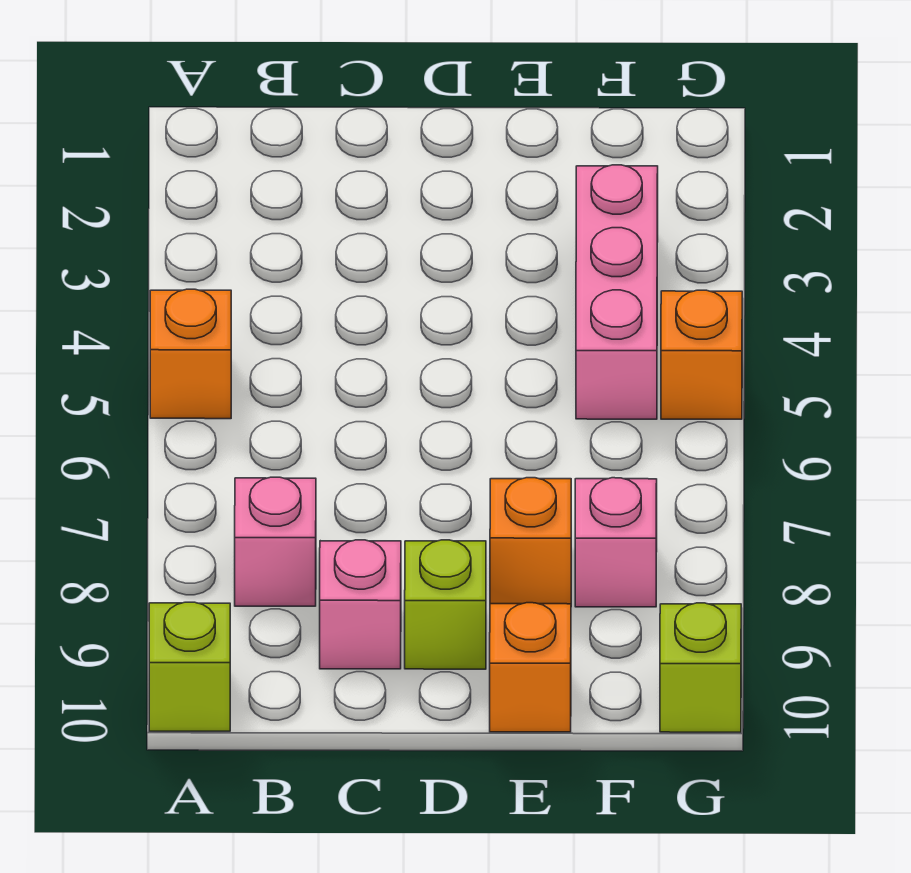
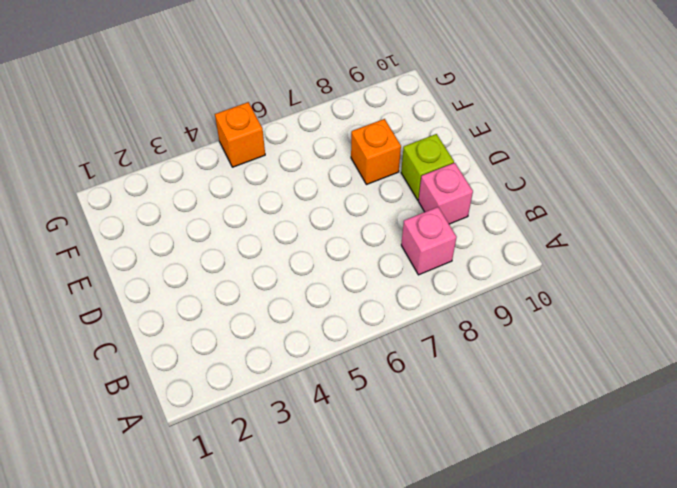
none -> orange brick A5 level 1
none -> lime brick A10 level 1

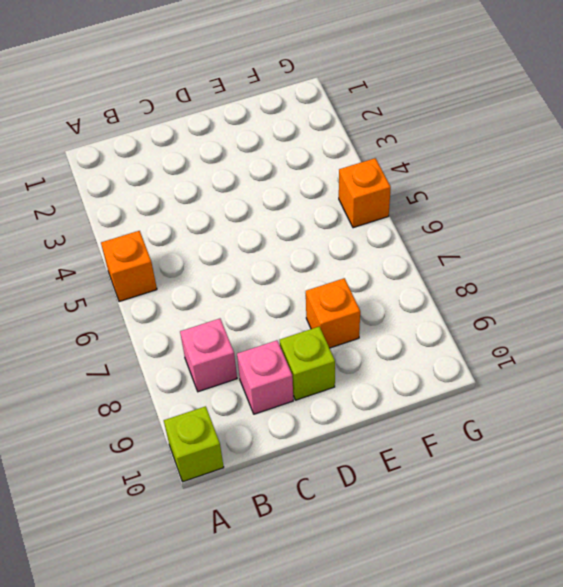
none -> orange brick E10 level 1
none -> pink brick F3:F5 level 1

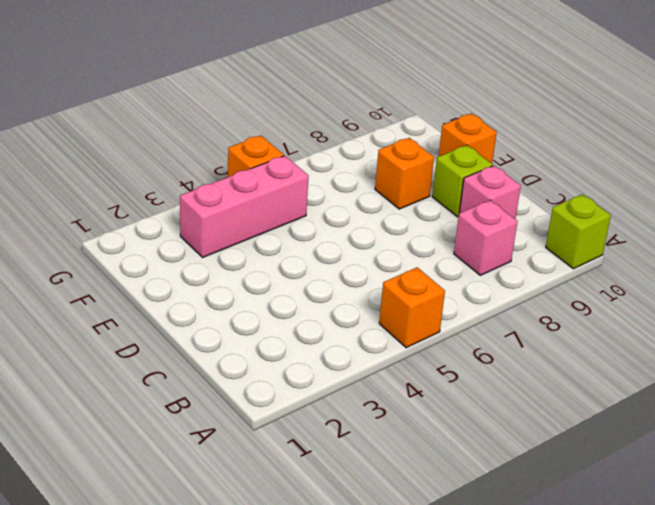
none -> pink brick F8 level 1
none -> lime brick G10 level 1

